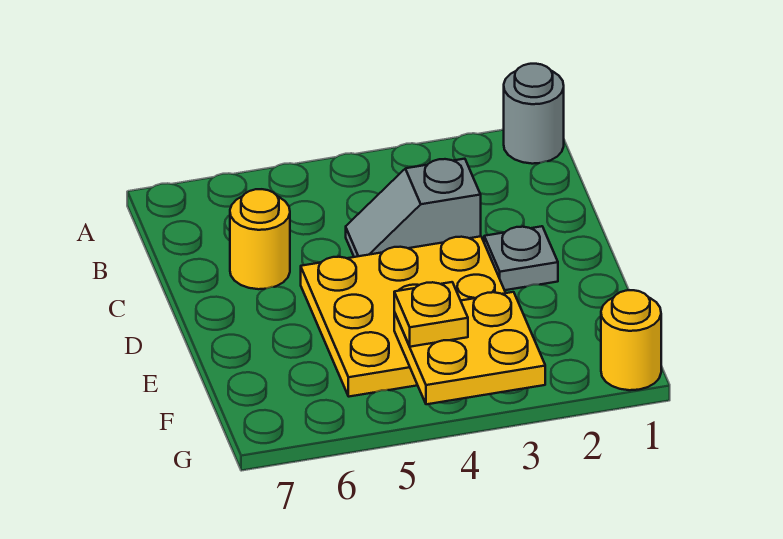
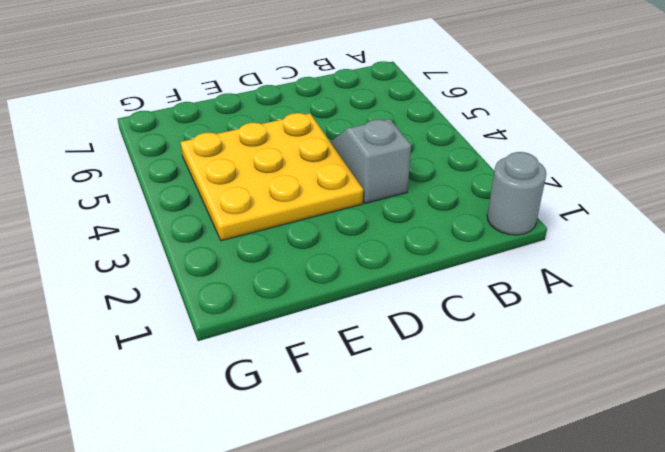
none -> yellow round brick C6 level 1
none -> grey plate D2 level 1

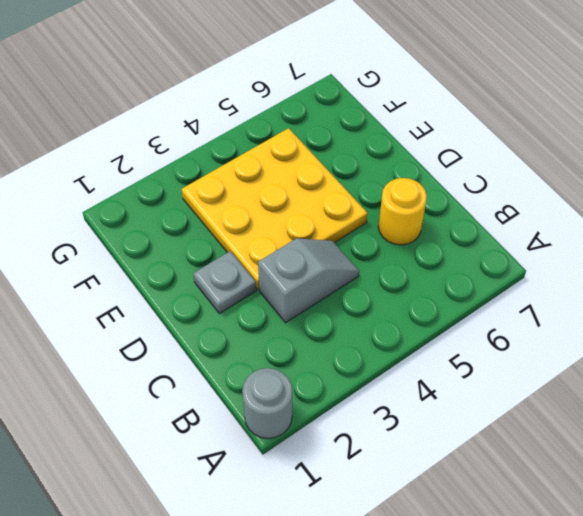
none -> yellow round brick G1 level 1
none -> yellow plate F3:G4 level 2

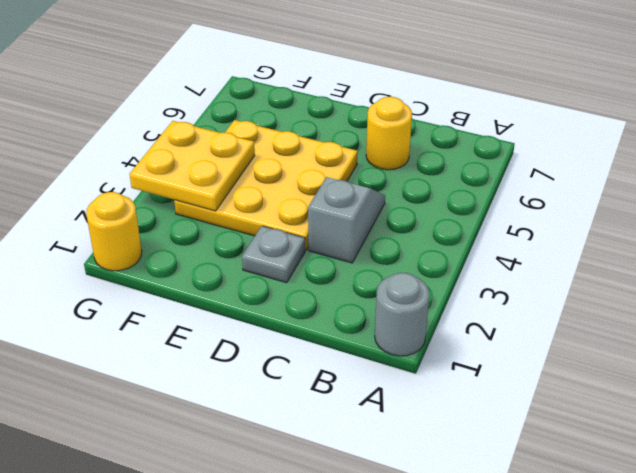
none -> yellow plate F4 level 3

